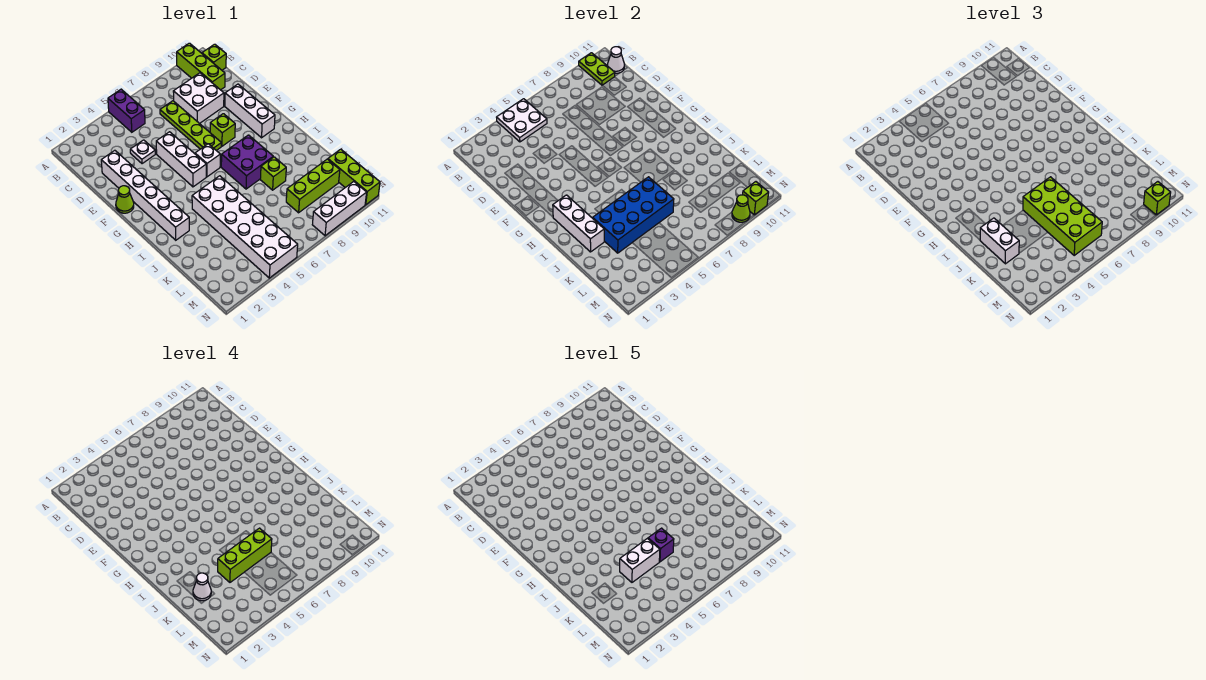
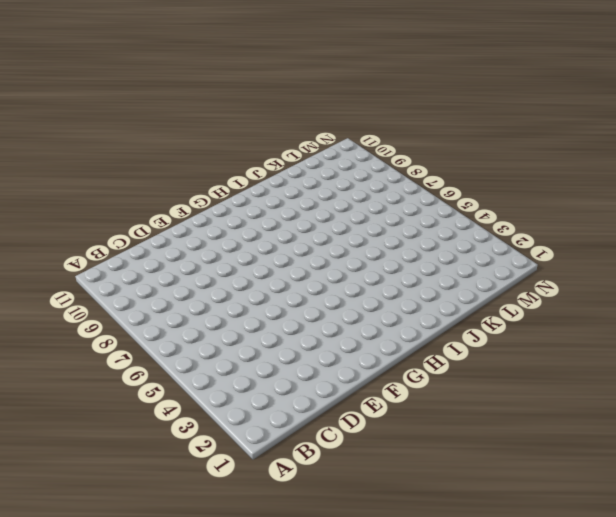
none -> purple brick A5:B5 level 1
none -> lime brick A10:C10 level 1
none -> lime brick B11 level 1
none -> lime plate C7:F7 level 1

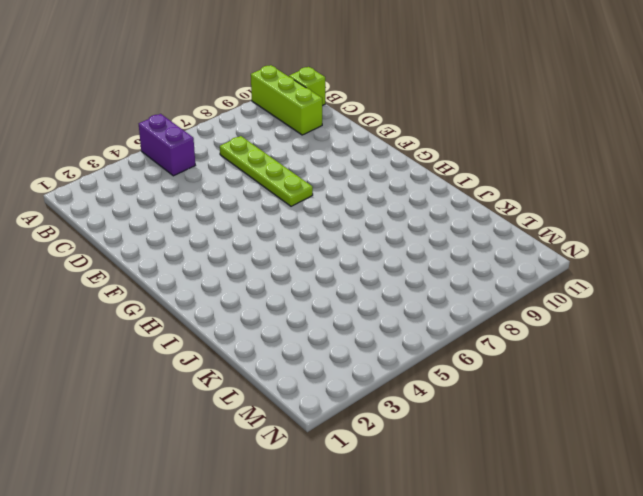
none -> white brick C8:D9 level 1
none -> white brick D2:I2 level 1
none -> white plate D4 level 1
none -> white brick E5:G5 level 1

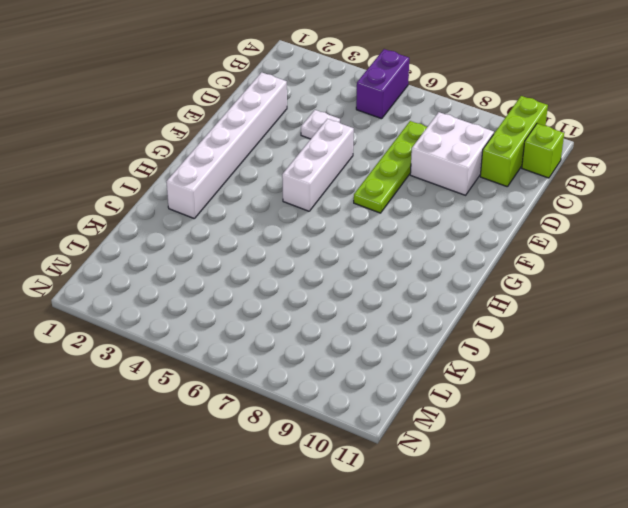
none -> white brick E10:G10 level 1
none -> lime cone F1 level 1
none -> lime brick F8 level 1
none -> white brick G6 level 1

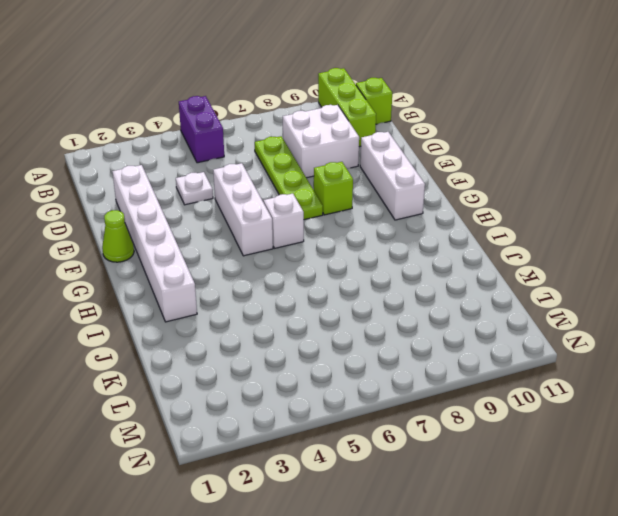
none -> purple brick H7:I8 level 1
none -> white brick I4:N5 level 1
none -> lime brick J8 level 1
none -> lime brick L8:L10 level 1

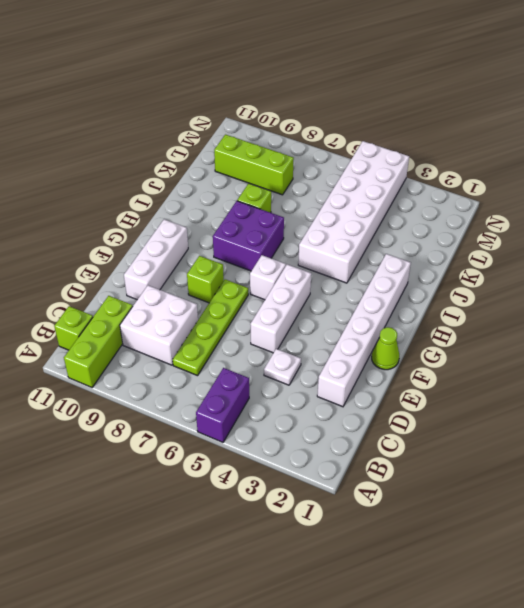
none -> lime brick L11:N11 level 1
none -> white brick N8:N10 level 1
none -> white plate A4:B5 level 2
none -> lime plate A10:B10 level 2

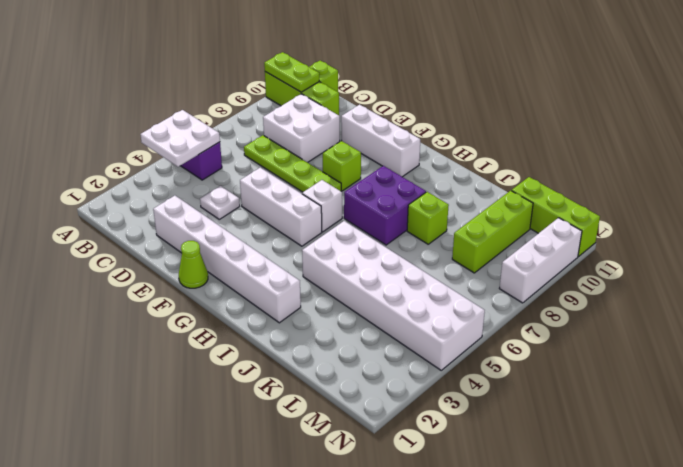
none -> white cone B11 level 2
none -> white brick H2:J2 level 2
none -> blue brick J3:K6 level 2
none -> lime cone N9 level 2

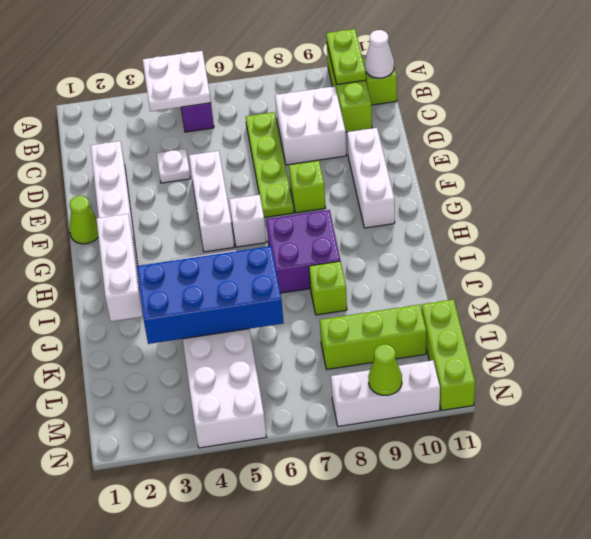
none -> lime brick N10 level 2
none -> white brick J2:K2 level 3
none -> lime brick J5:M6 level 3
none -> lime brick N10 level 3

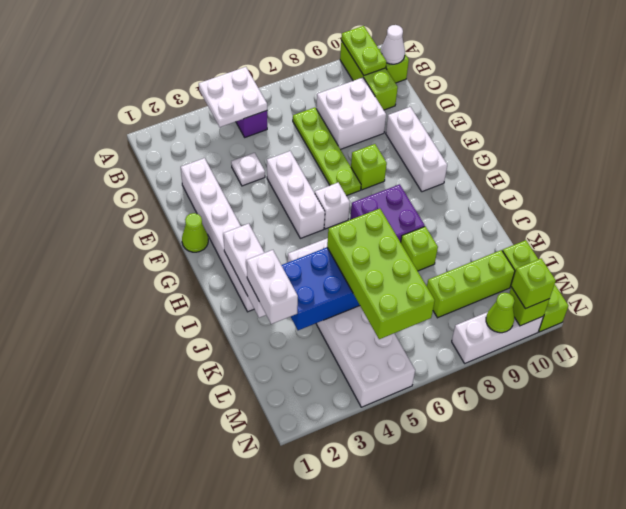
none -> white cone K2 level 4
none -> lime brick K4:K6 level 4
none -> white brick K4:K5 level 5
none -> purple brick K6 level 5

